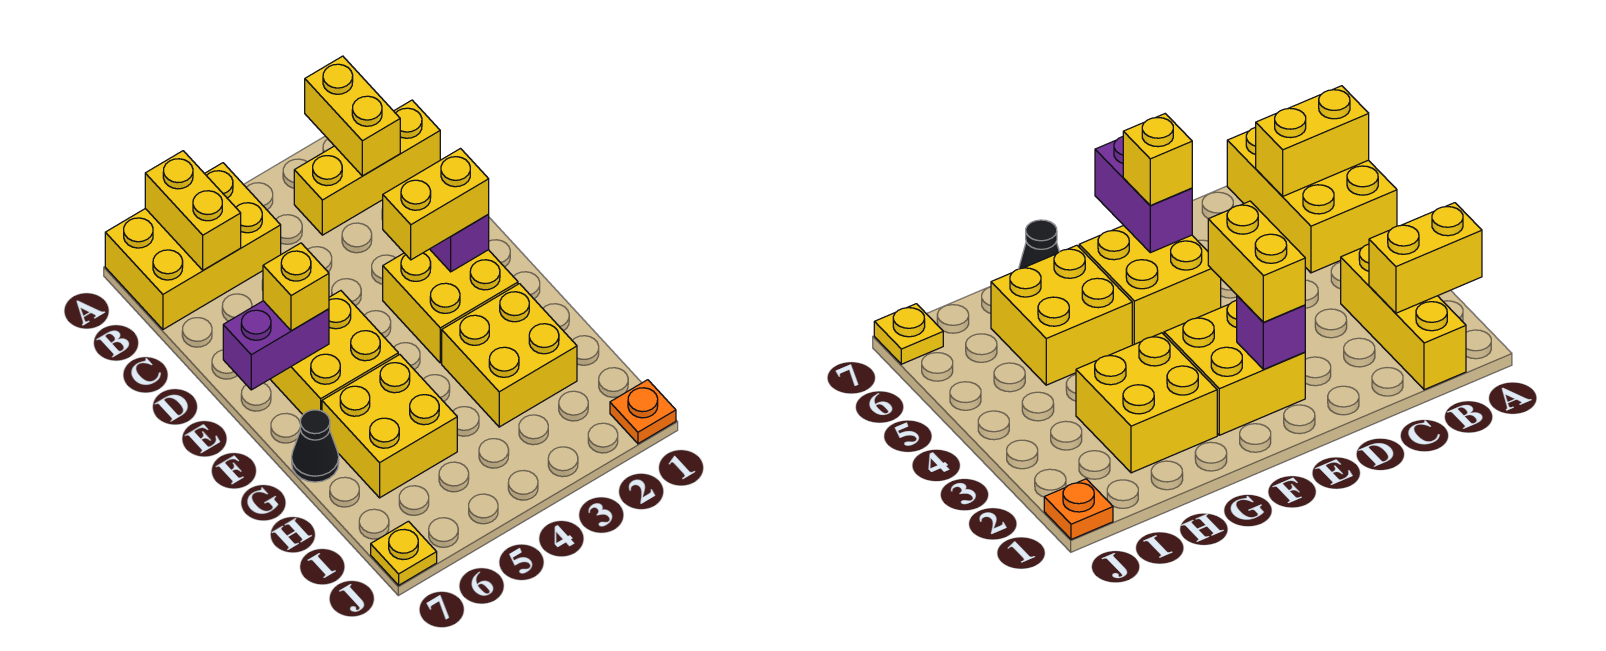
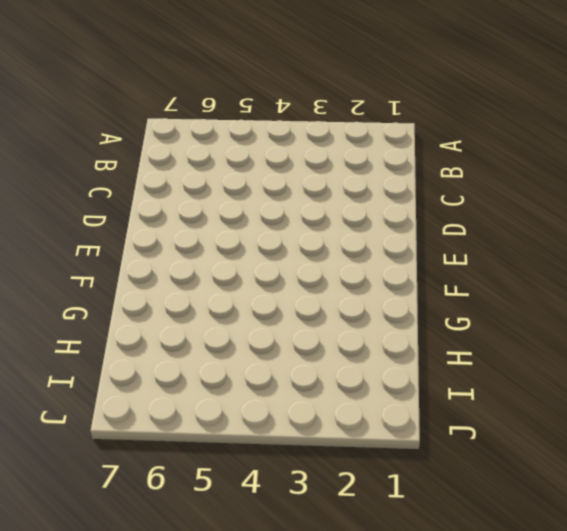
none -> yellow brick A5:B7 level 1
none -> yellow brick B1:B3 level 1
none -> yellow brick E2:F3 level 1

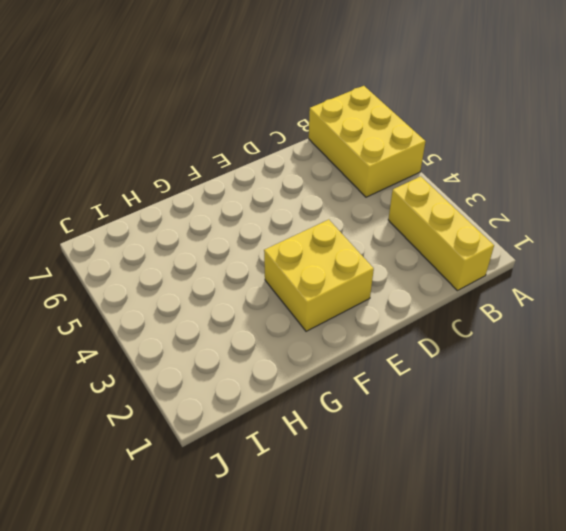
none -> yellow brick E5:F6 level 1
none -> yellow brick G2:H3 level 1
none -> yellow brick G5:H6 level 1

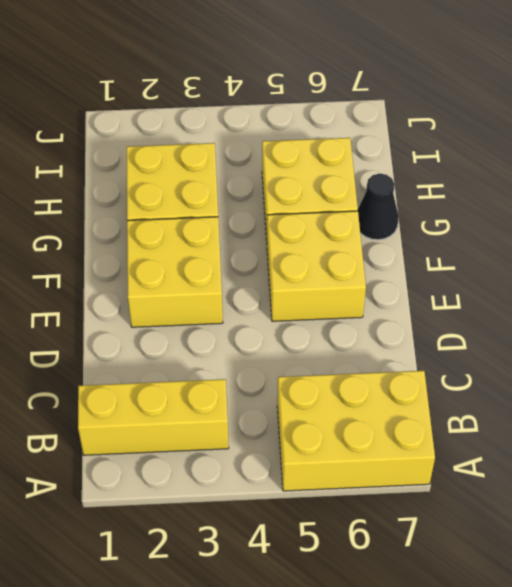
none -> orange plate J1 level 1
none -> yellow plate J7 level 1
none -> yellow brick A2:B2 level 2

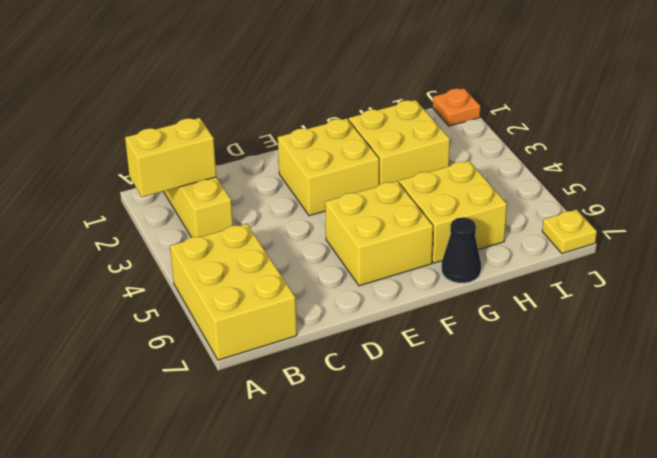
none -> yellow brick A6:B6 level 2
none -> purple brick E2 level 2
none -> purple brick E6:E7 level 2

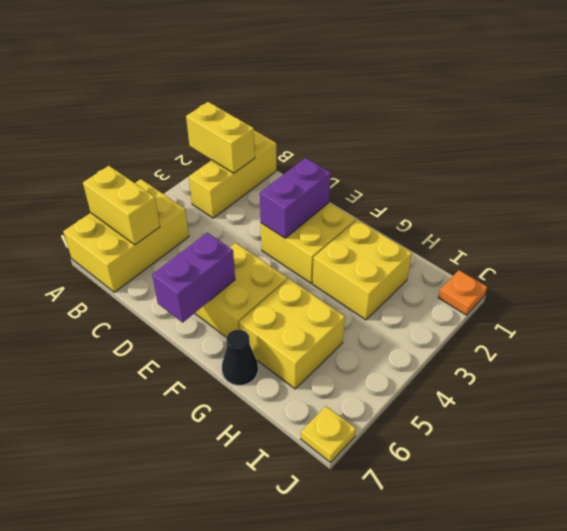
purple brick E2:E3 level 2 -> purple brick E2 level 2
none -> yellow brick E2:E3 level 3
none -> yellow brick E6 level 3

